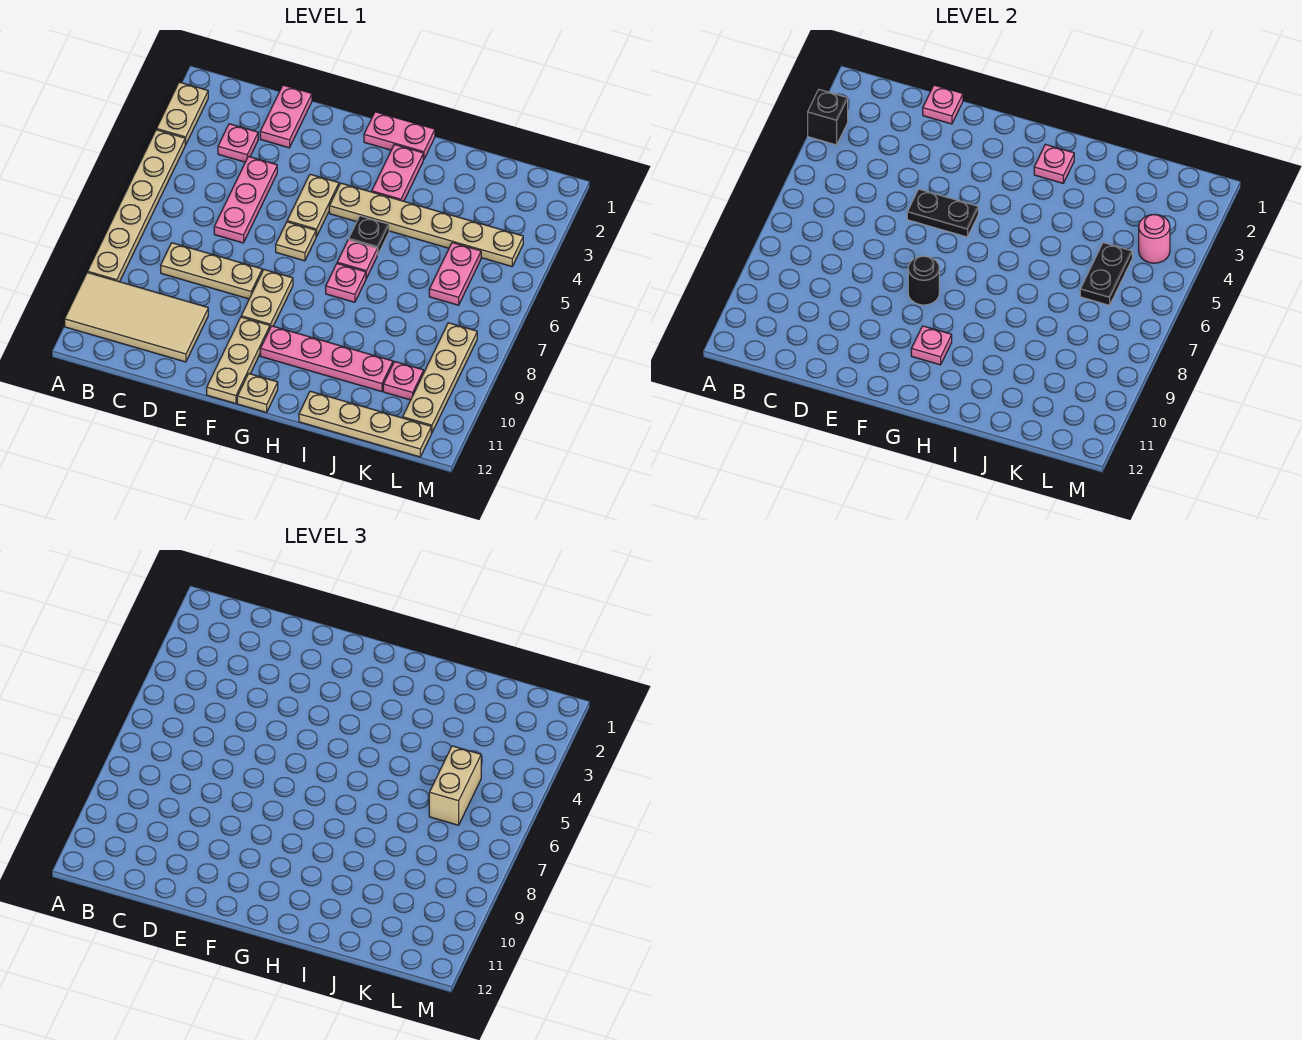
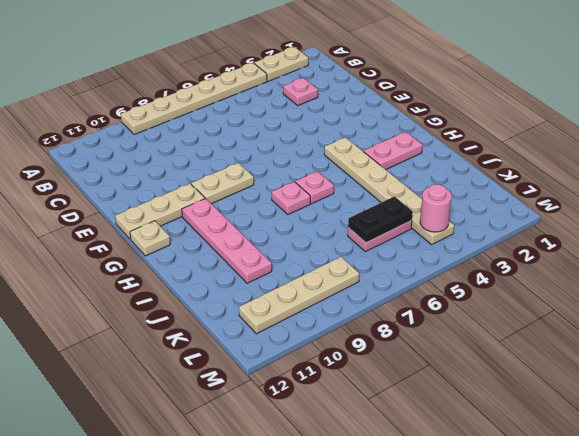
none -> tan tile A10:D11 level 1
none -> tan plate C8:E8 level 1
none -> pink plate D1:D2 level 1
none -> pink plate D4:D6 level 1

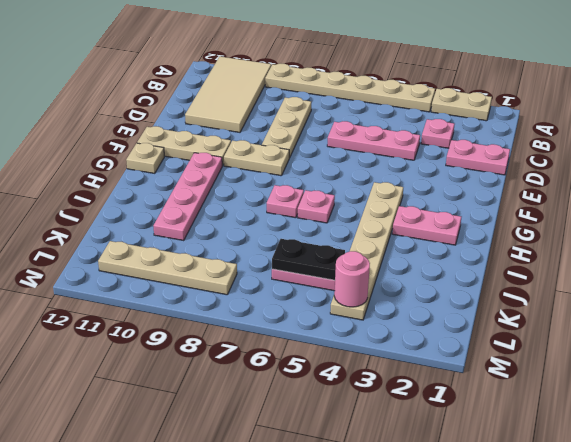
none -> tan plate F4:F5 level 1
none -> tan plate F6 level 1
none -> pink plate G1:H1 level 1
none -> black plate H5 level 1

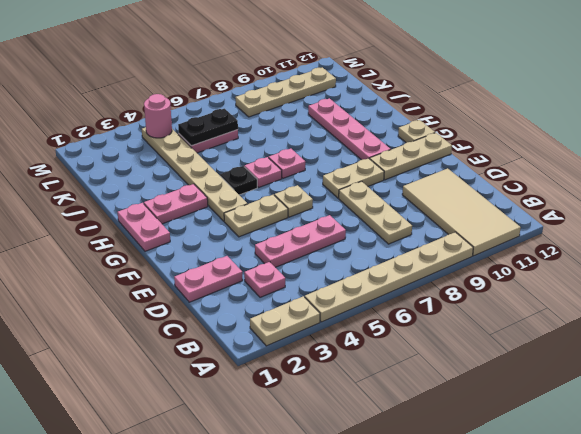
none -> tan plate I12:L12 level 1
none -> pink plate K10 level 1
none -> black brick A3 level 2
none -> pink plate D1 level 2

